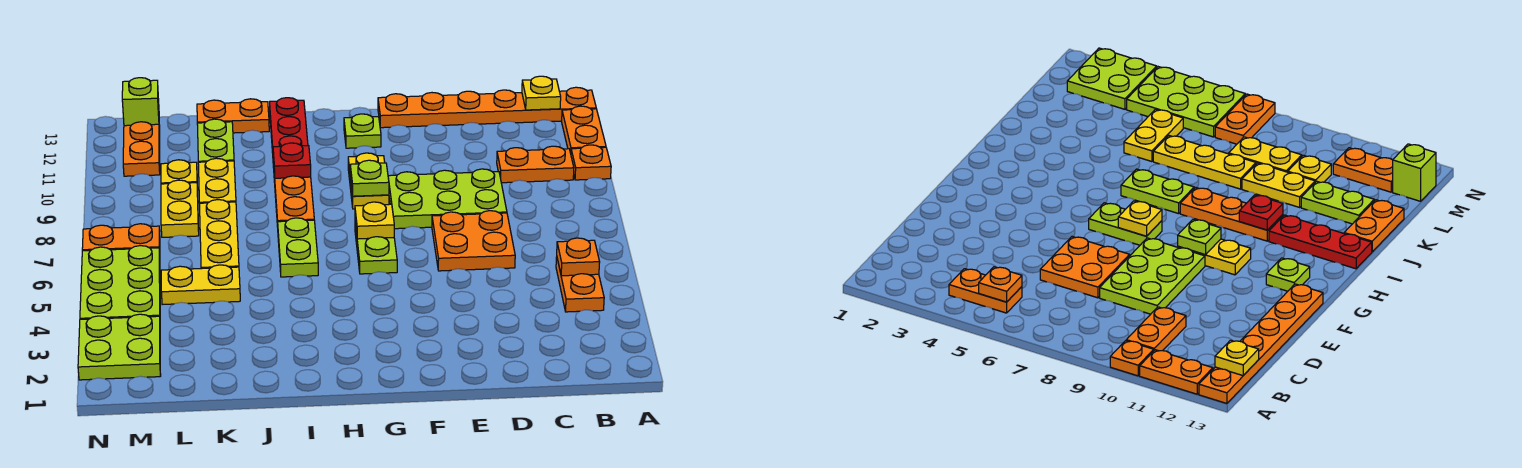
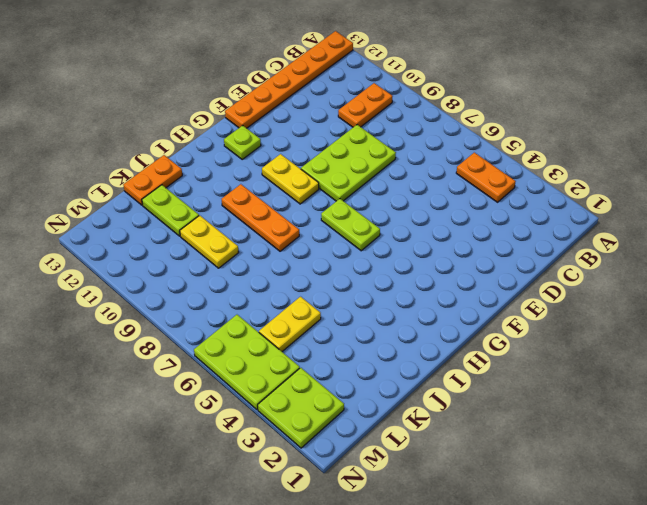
none -> orange plate A10 level 1
none -> orange plate A11:A12 level 1
none -> orange plate D6:E7 level 1
none -> lime plate I6:I7 level 1

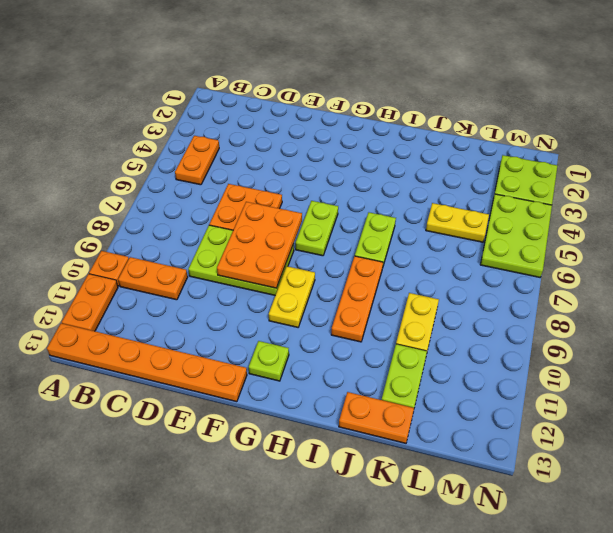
orange plate E7:F9 level 2 -> none
none -> red plate I11:I13 level 1
none -> yellow plate K6:K8 level 1
none -> yellow plate L8:L9 level 1
none -> yellow plate L10 level 1

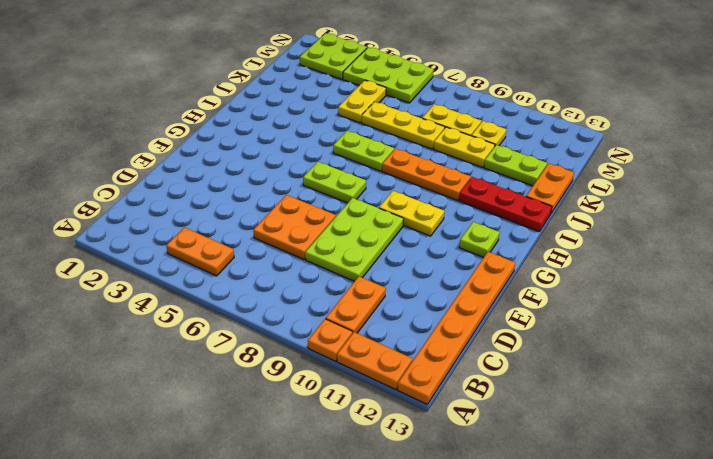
none -> orange plate M7:N7 level 1
none -> orange plate M11:M12 level 1
none -> lime brick M13 level 1
none -> orange plate B5 level 2

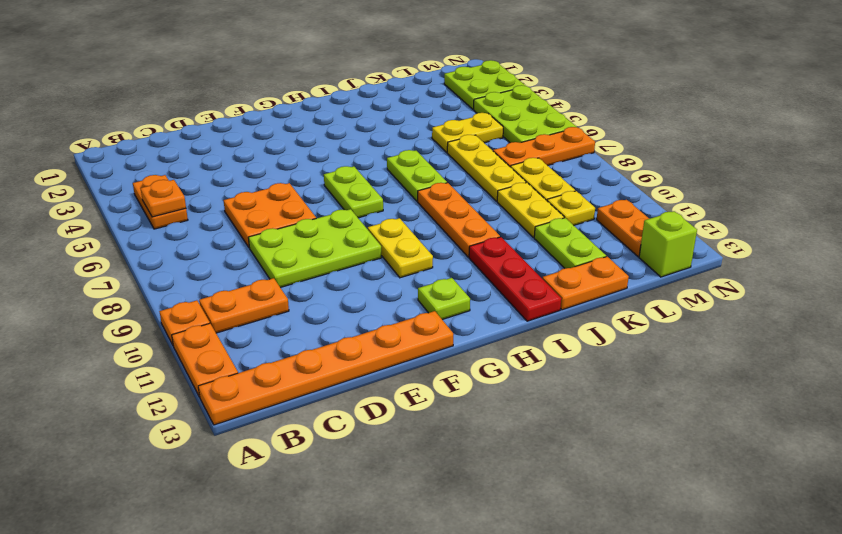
orange plate L7:N7 level 1 -> orange plate M7:N7 level 1
none -> yellow plate B13 level 2
none -> yellow plate G7 level 2
none -> lime plate G9 level 2
none -> red plate I10 level 2

